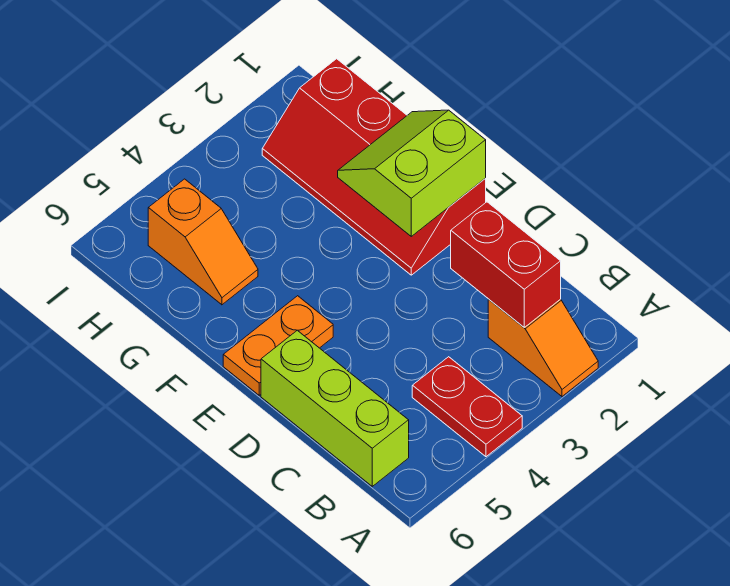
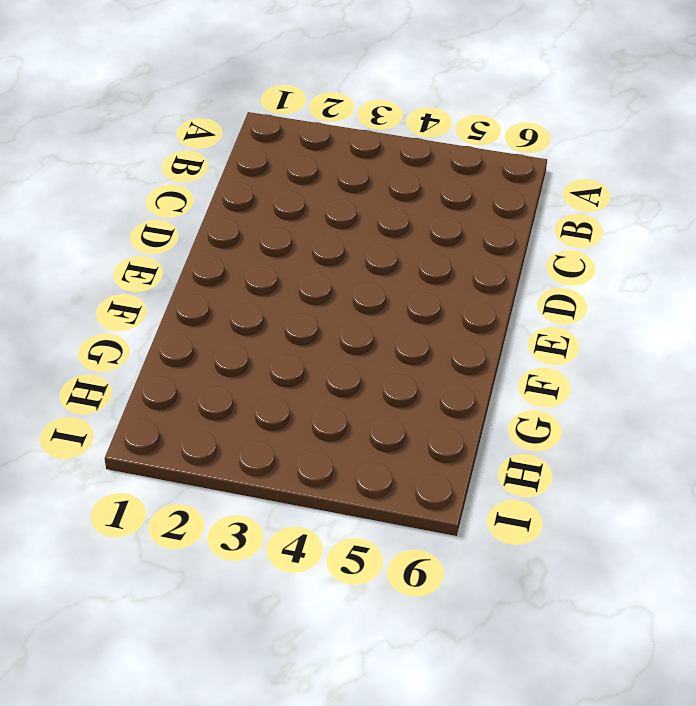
none -> orange slope A2:B2 level 1 top B
none -> red plate A4:B4 level 1

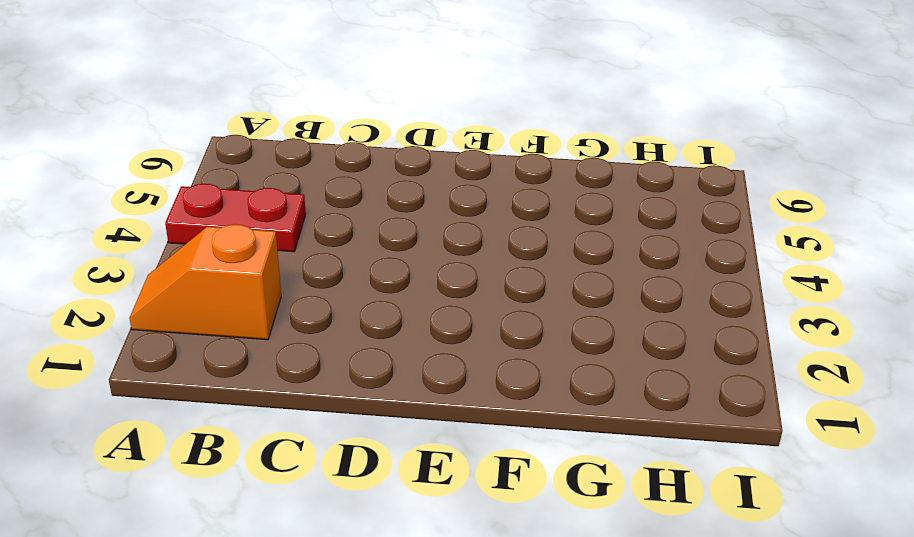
none -> lime brick B6:D6 level 1
none -> red slope E1:H2 level 1 top 1

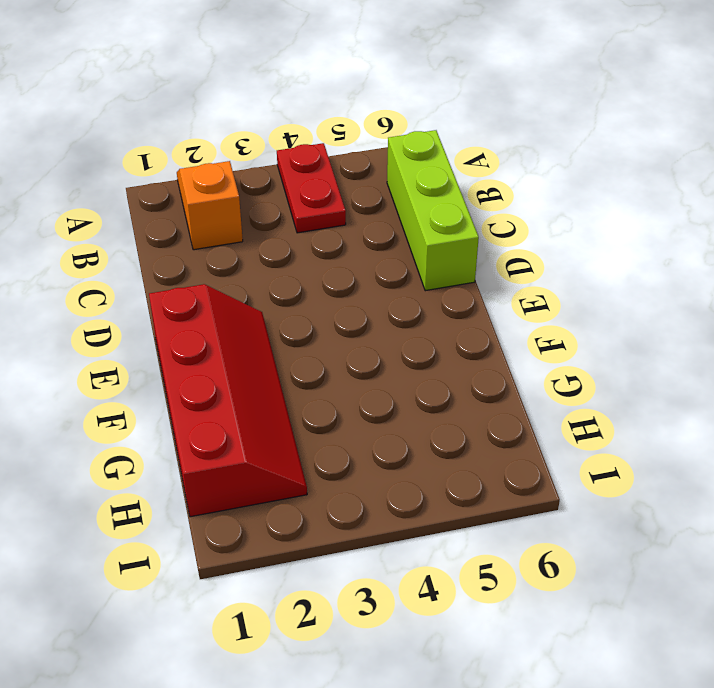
none -> orange plate E5:E6 level 1
none -> orange slope G5:H5 level 1 top H

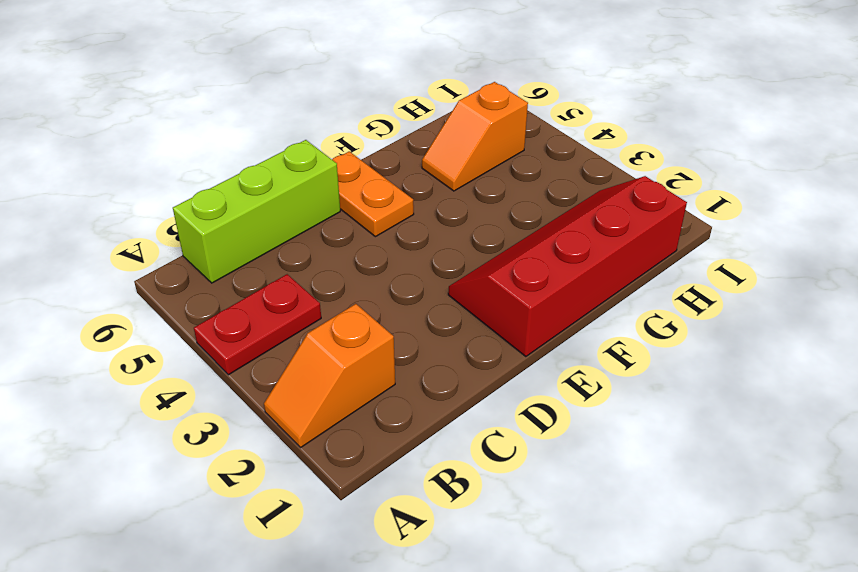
none -> red brick B2:C2 level 2
none -> lime slope E1:F2 level 2 top E

